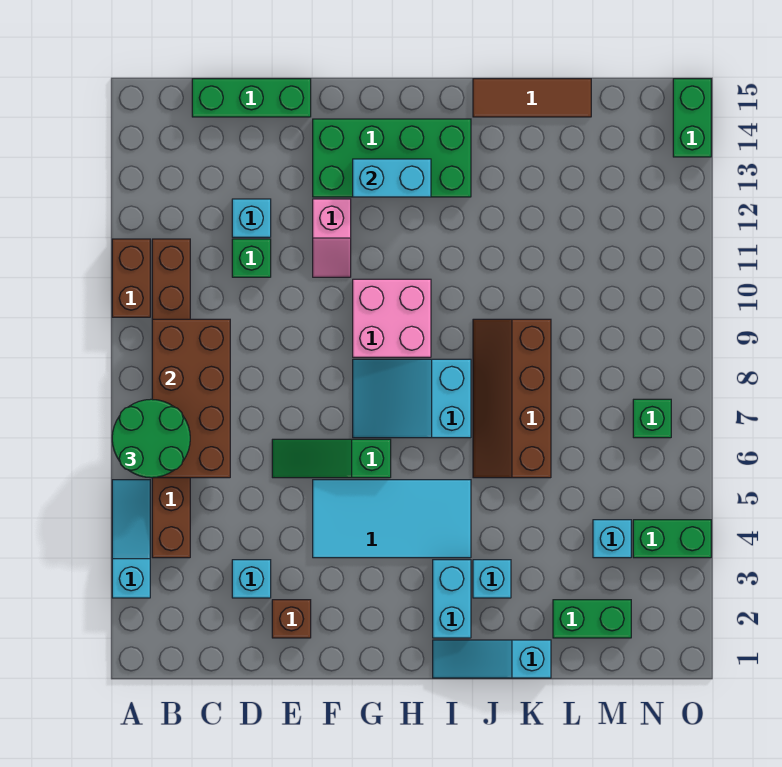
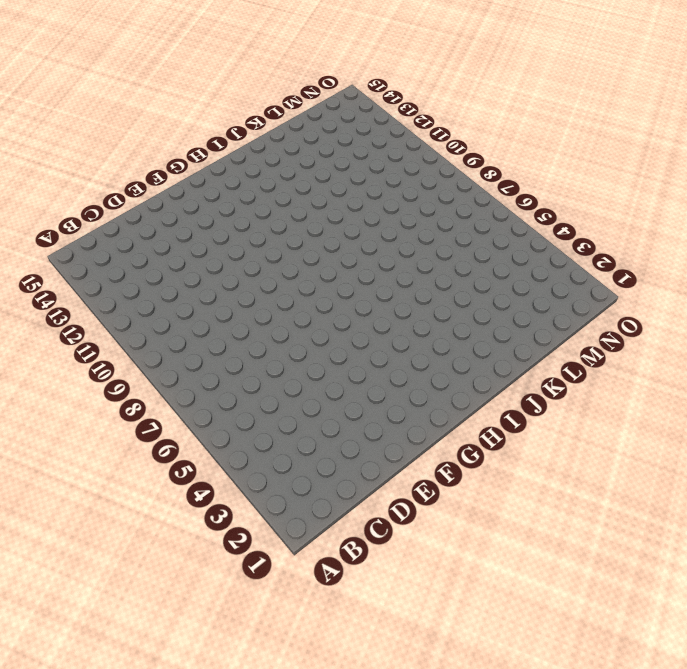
none -> cyan slope A3:A5 level 1 top 3
none -> brown brick A10:A11 level 1
none -> brown brick B4:B11 level 1

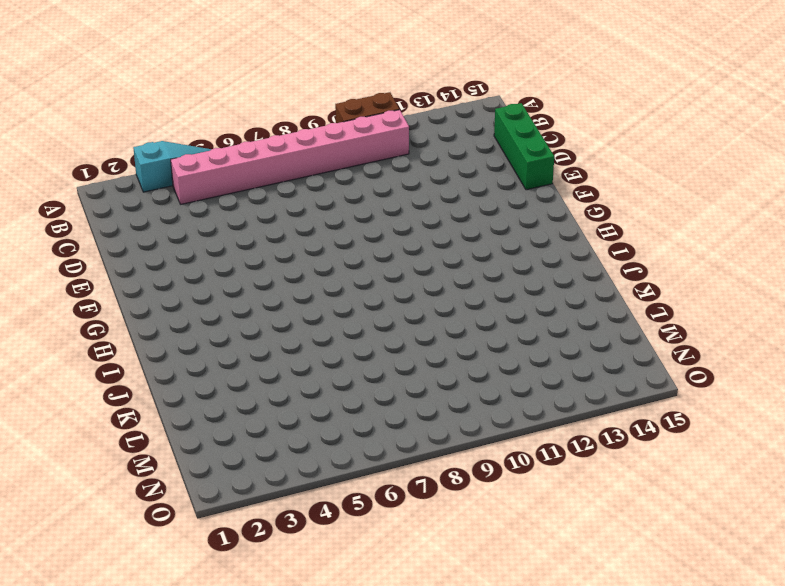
pink brick B4:B11 level 1 -> brown brick B4:B11 level 1
none -> cyan brick D3 level 1
none -> green brick D11 level 1
none -> cyan brick D12 level 1

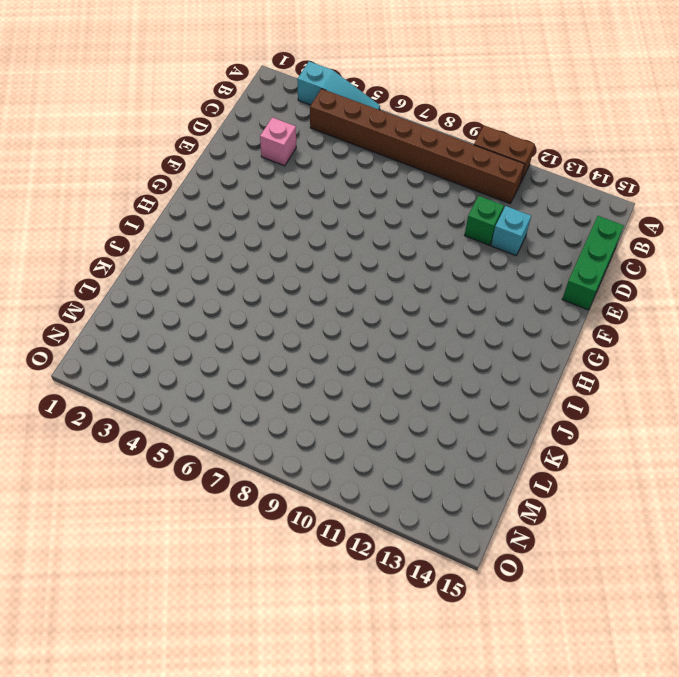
pink brick D3 level 1 -> cyan brick D3 level 1
none -> brown brick E2 level 1
none -> green slope E6:G6 level 1 top G
none -> cyan tile F4:I5 level 1

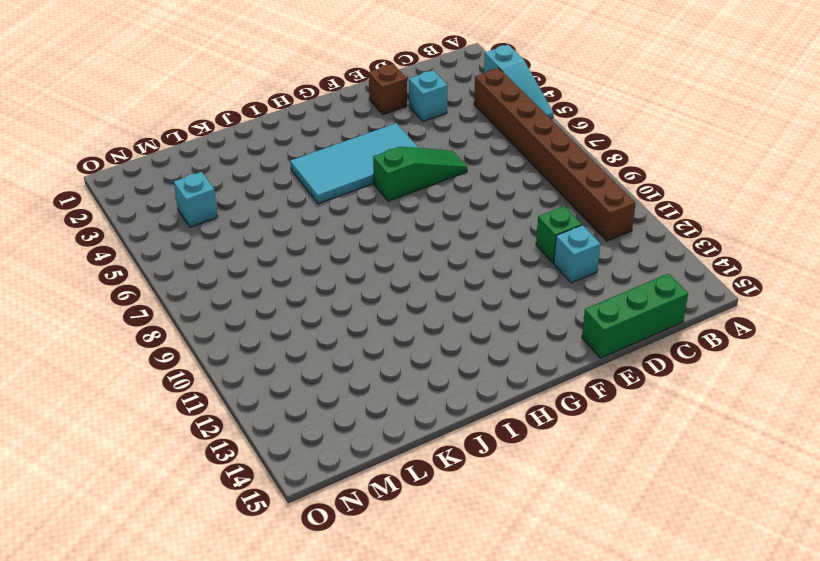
none -> brown brick A10:A11 level 1
none -> pink slope F11:F12 level 1 top 12
none -> green brick F13:I14 level 1

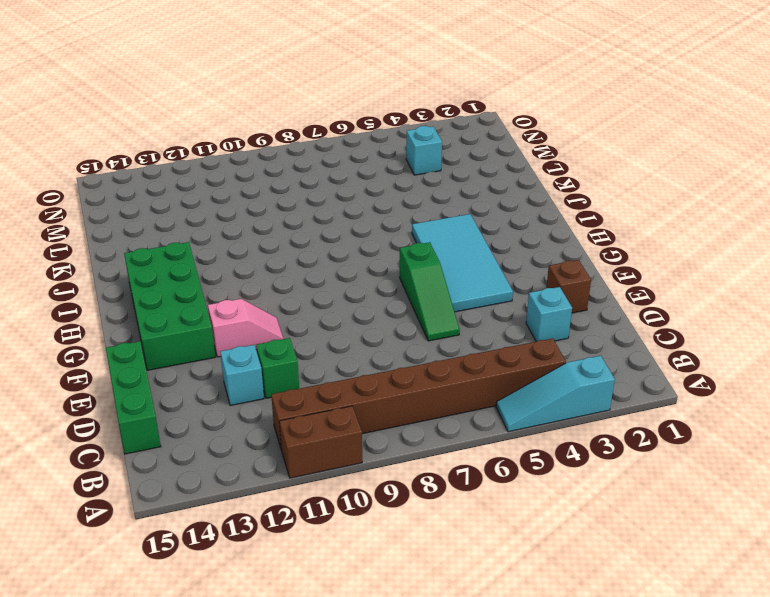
none -> cyan slope G7:I8 level 1 top I
none -> pink brick G9:H10 level 1
none -> cyan slope I1:K1 level 1 top K

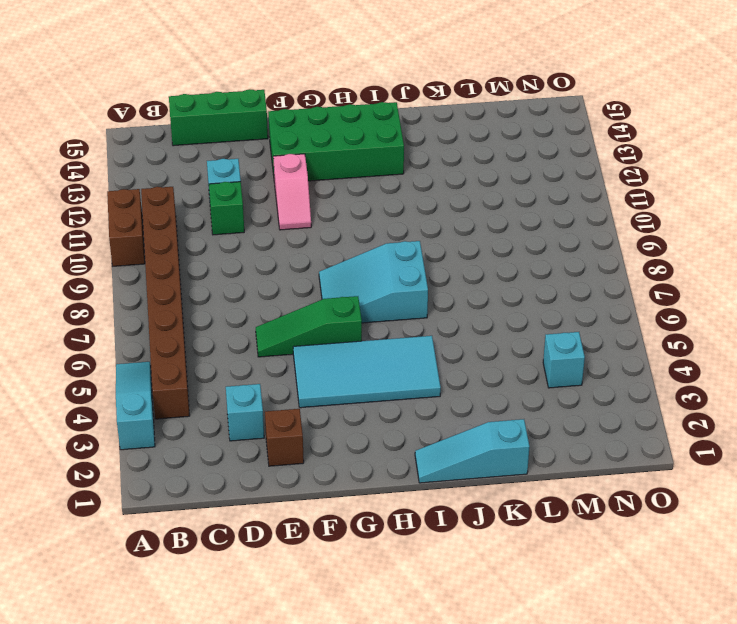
none -> pink brick G9:H10 level 1
none -> cyan brick I2:I3 level 1
none -> cyan brick J3 level 1

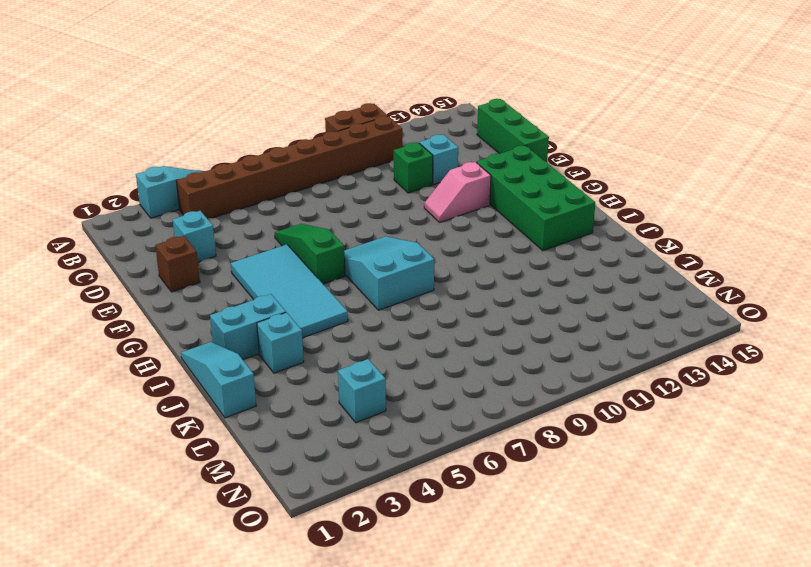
none -> pink brick G9:H10 level 1
none -> brown slope J6:K9 level 1 top K
none -> brown tile J15:L15 level 1

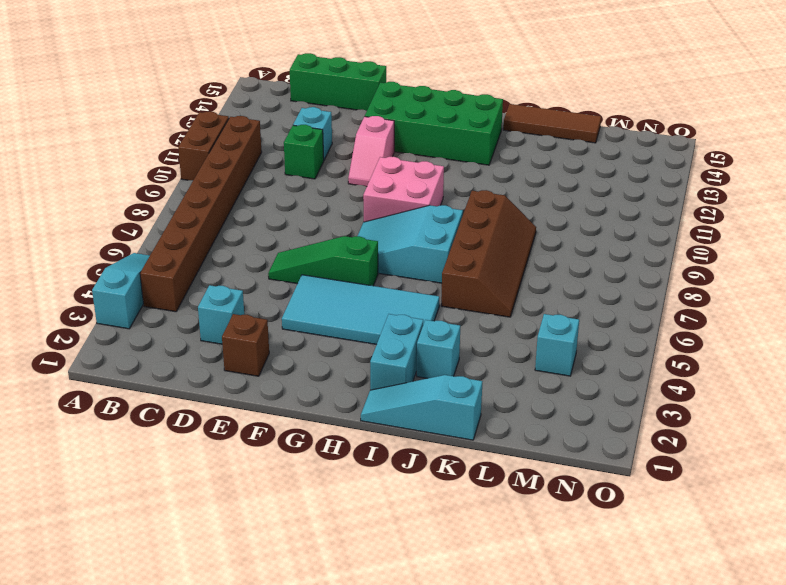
brown slope J6:K9 level 1 top J -> brown slope J6:K9 level 1 top K
none -> green brick L2:M2 level 1
none -> green brick N4:O4 level 1
none -> green brick N7 level 1

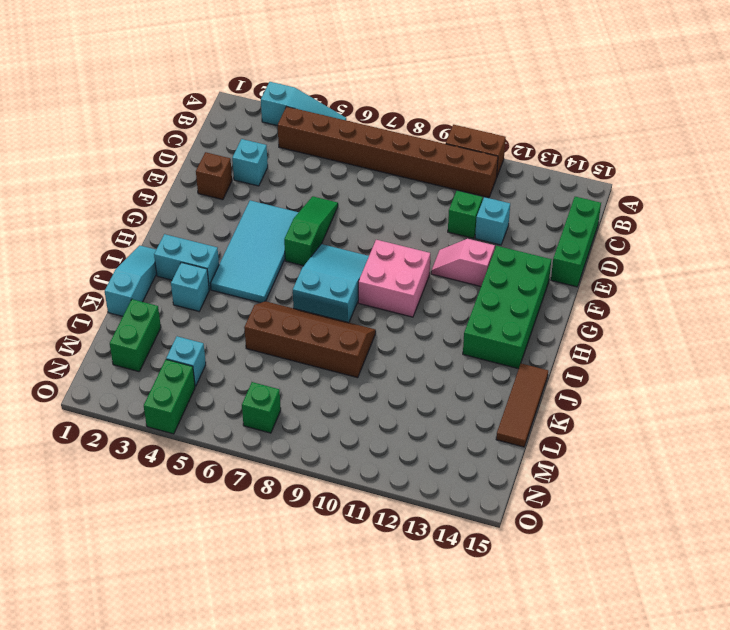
none -> green brick O14:O15 level 1
none -> brown brick B6:C9 level 2
none -> cyan brick G13:H13 level 2

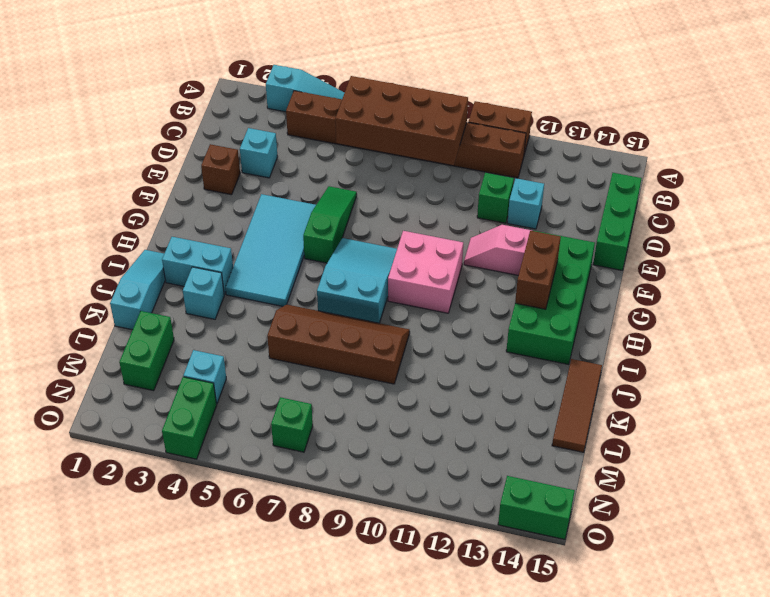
brown brick G13:H13 level 2 -> cyan brick G13:H13 level 2
none -> green round brick A6:B7 level 3

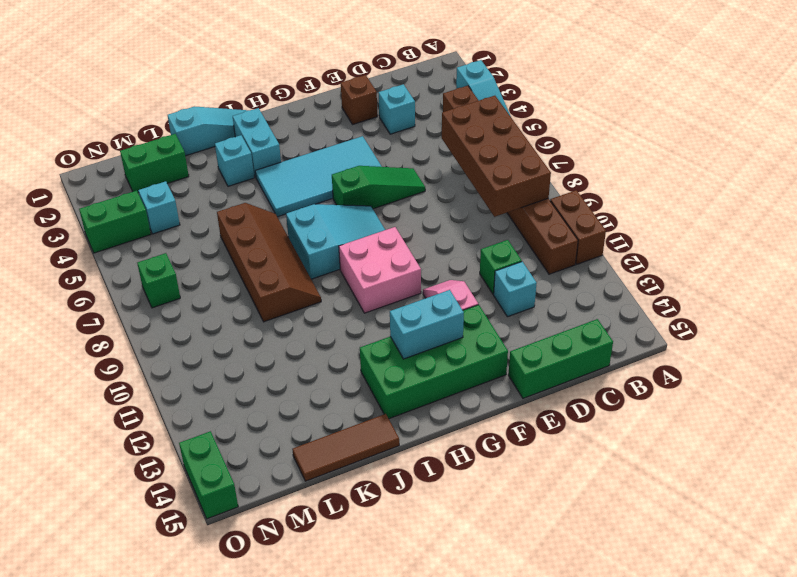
none -> green round brick A6:B7 level 3

